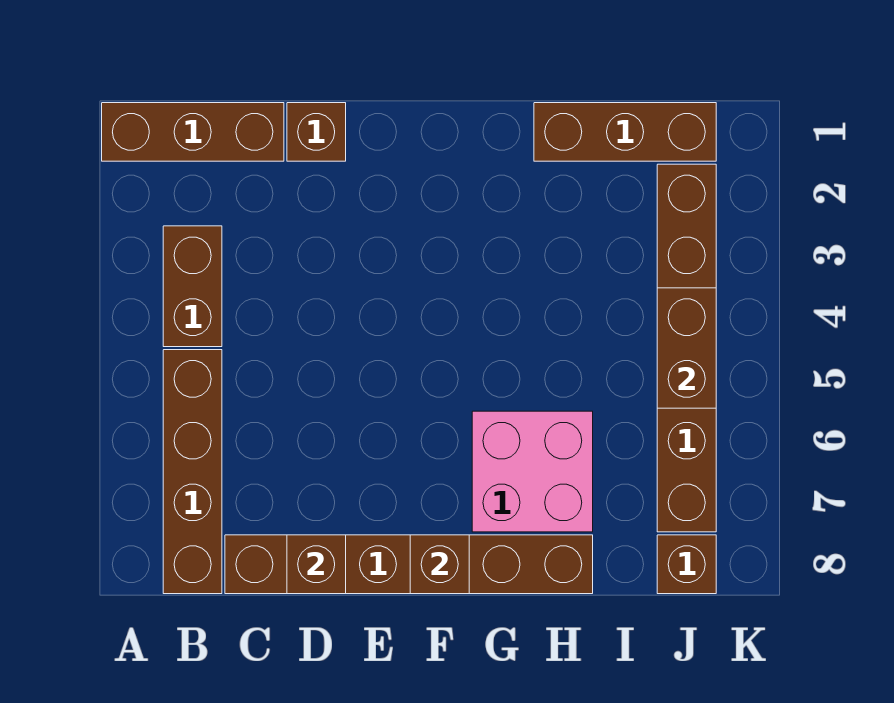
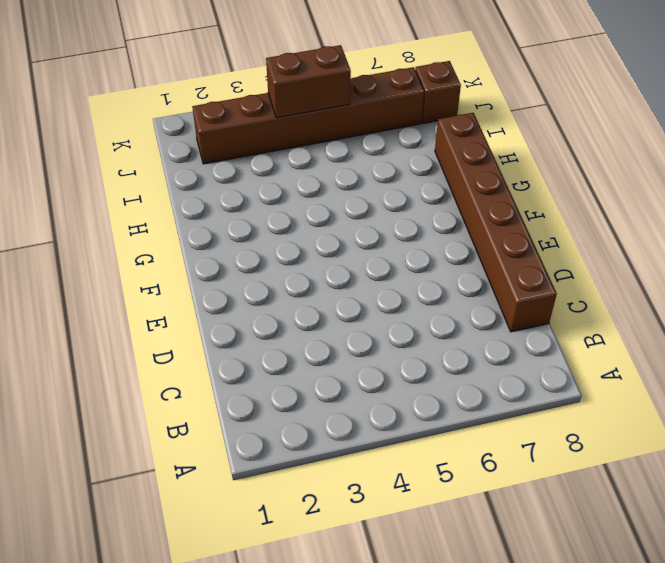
none -> brown brick A1:C1 level 1
none -> brown brick B3:B4 level 1
none -> brown brick B5:B8 level 1

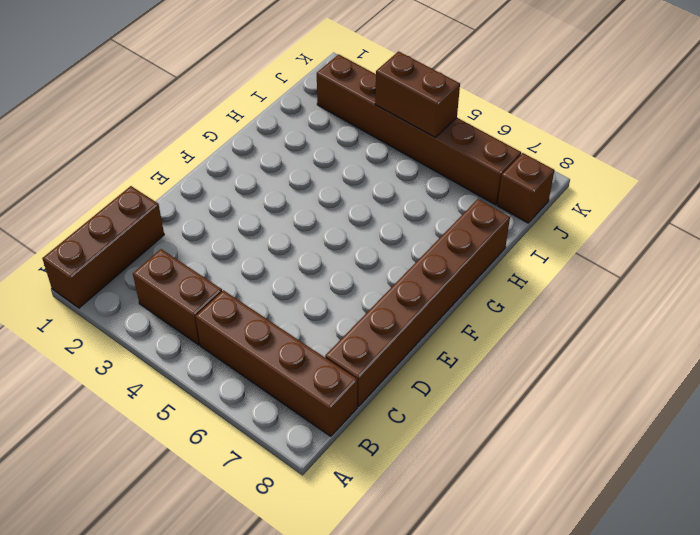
none -> brown brick D1 level 1
none -> pink brick G6:H7 level 1
none -> brown brick H1:J1 level 1

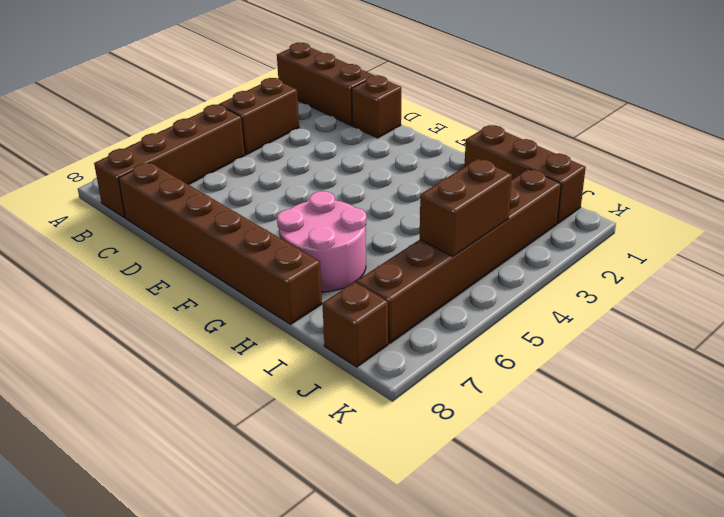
pink round brick G6:H7 level 1 -> pink brick G6:H7 level 1
none -> brown brick D8 level 2
none -> brown brick F8 level 2

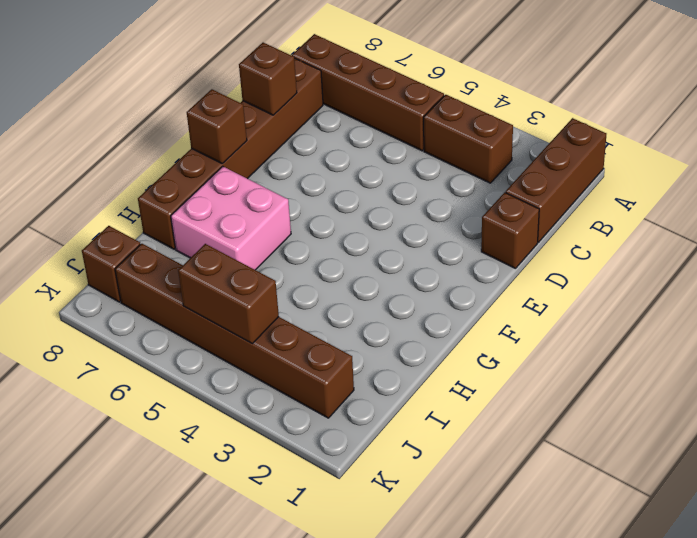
none -> brown brick H1:J1 level 1

